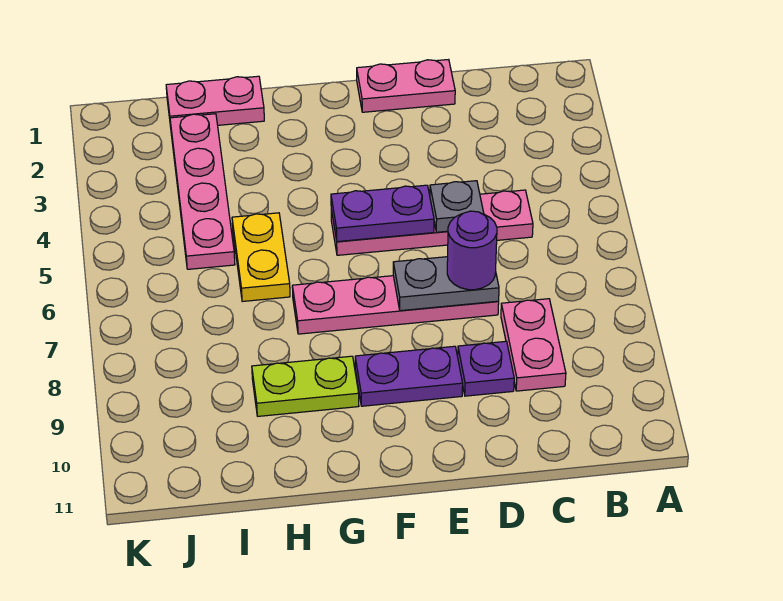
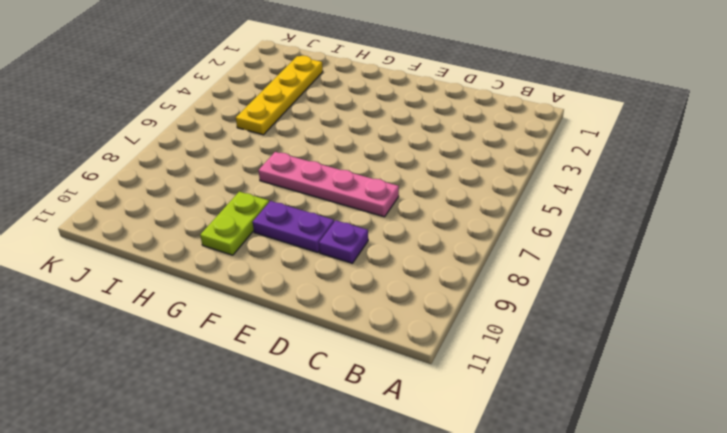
lime plate G9:G10 level 1 -> lime plate G9:H9 level 1
yellow plate I2:I5 level 1 -> pink plate I2:I5 level 1
none -> pink plate C5:F5 level 1
none -> pink plate C8:C9 level 1
none -> pink plate D1:E1 level 1

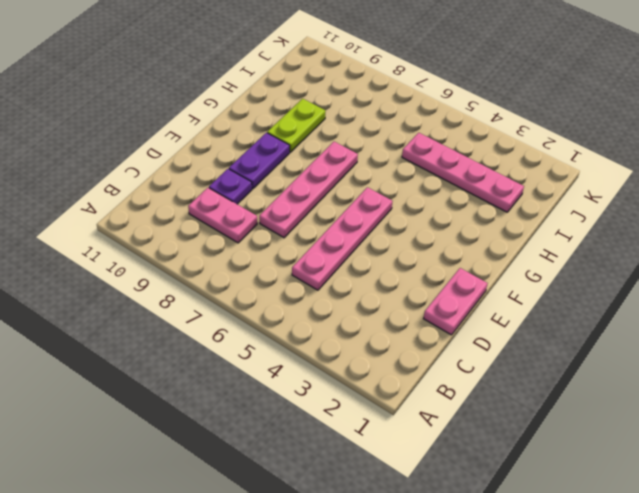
none -> pink plate H1:I1 level 1
none -> yellow plate H5:H6 level 1
none -> grey plate D5 level 2

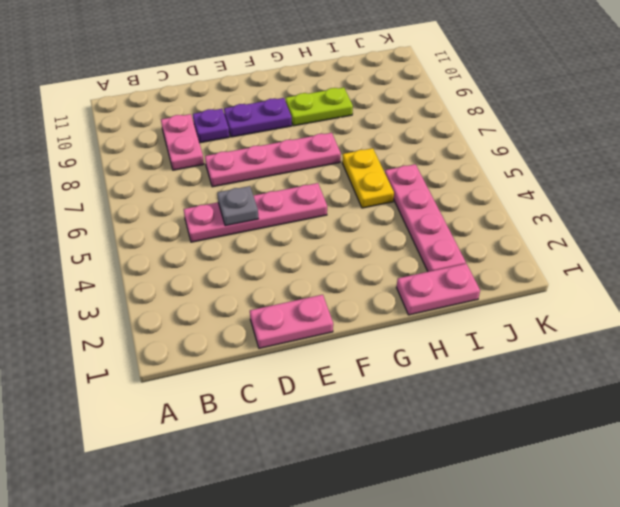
none -> grey plate D7:E7 level 2
none -> purple plate E5:F5 level 2
none -> purple round brick D7 level 3

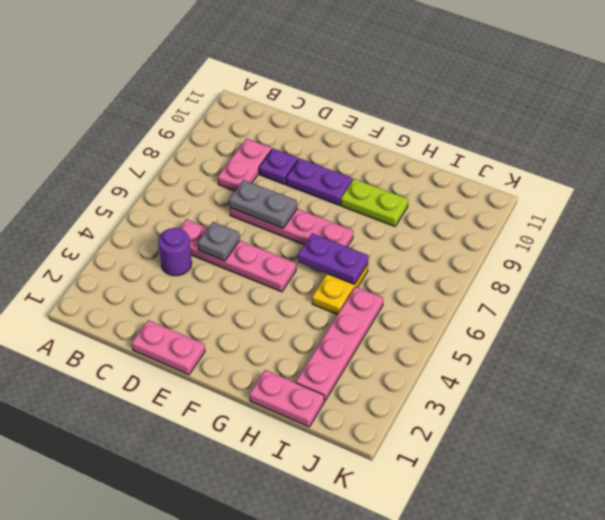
purple round brick C4 level 1 -> purple round brick D7 level 3
purple plate G6:H6 level 2 -> purple plate E5:F5 level 2

